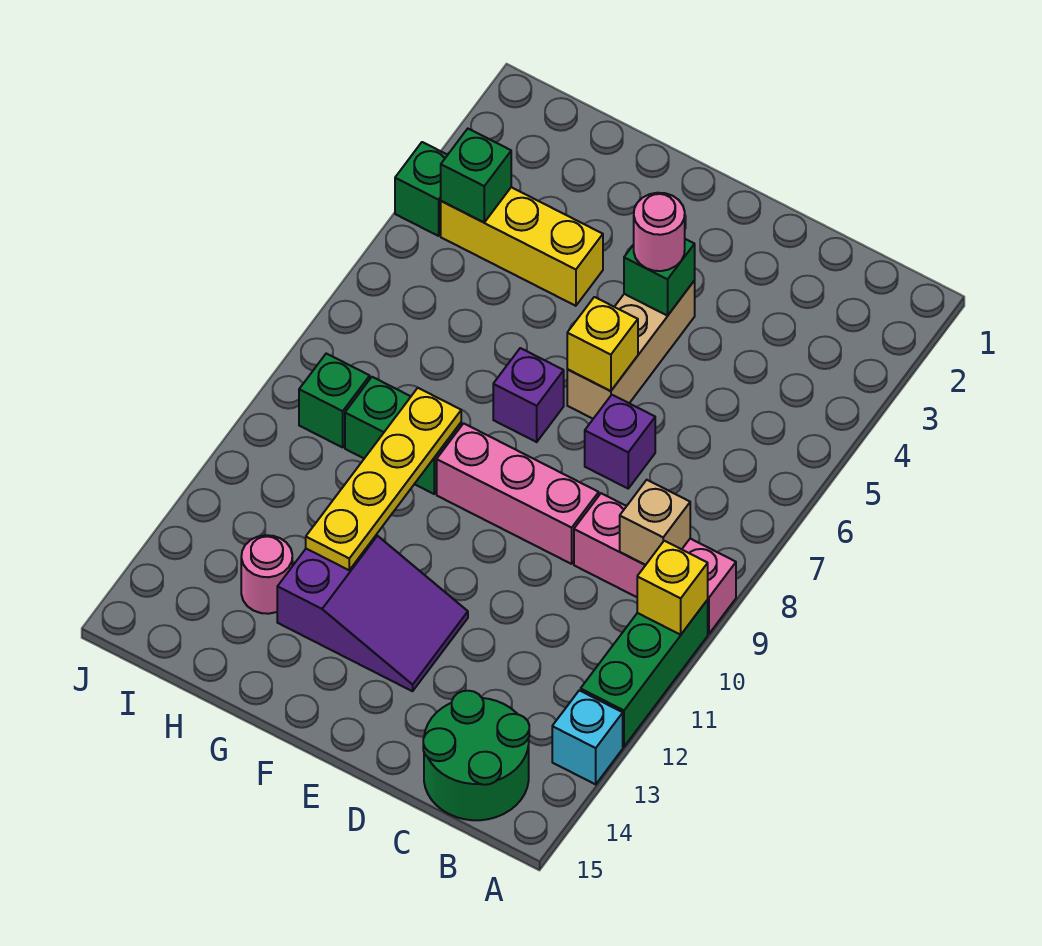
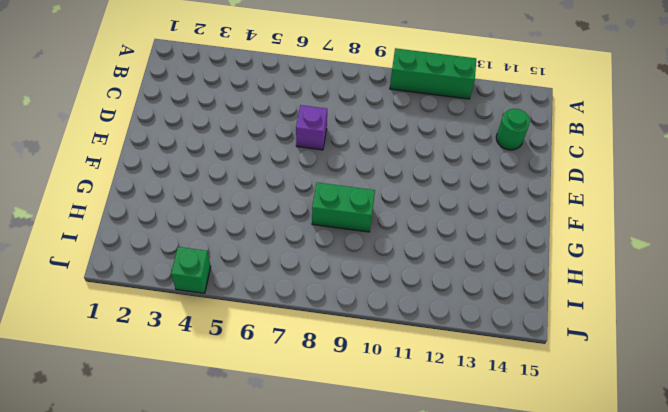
green round brick C14 level 1 -> green round brick B14:C15 level 1
green brick G8:G9 level 1 -> green brick G9:H9 level 1
none -> pink brick A9:C9 level 1
none -> cyan brick A13 level 1
none -> pink brick D9:F9 level 1

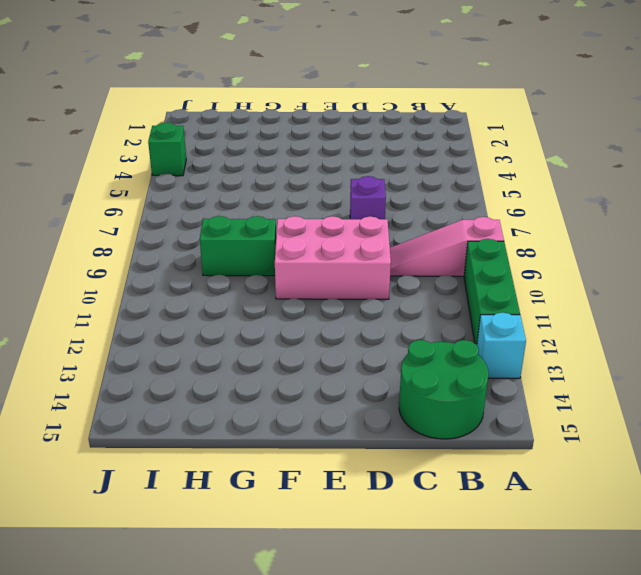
pink slope A9:C9 level 1 top A -> pink brick A9:C9 level 1
pink brick D9:F10 level 1 -> pink brick D9:F9 level 1
none -> tan brick E4:E6 level 1
none -> purple slope E12:G13 level 1 top G
none -> purple brick F7 level 1

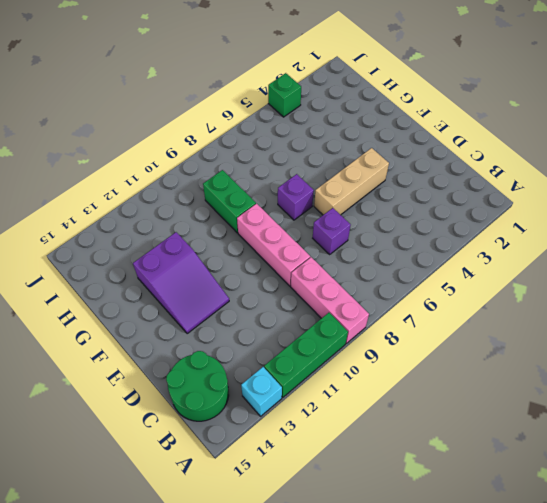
none -> yellow brick G4:I4 level 1
none -> pink round brick H13 level 1
none -> green brick I9 level 1

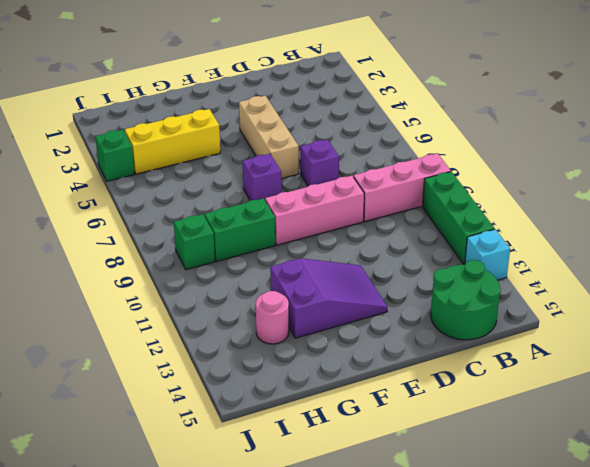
none -> yellow brick A10 level 2
none -> tan brick B9 level 2
none -> green brick E4 level 2

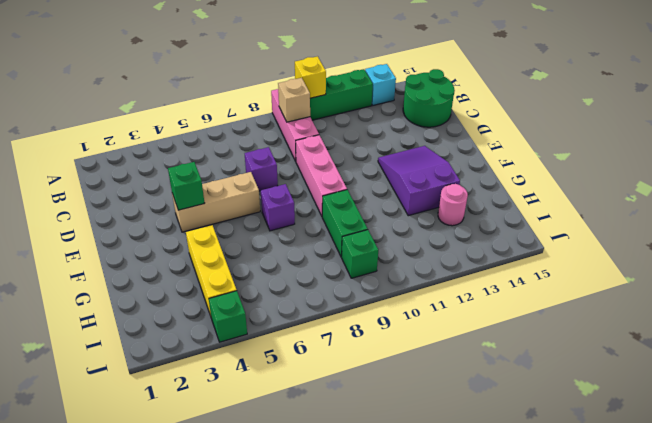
none -> yellow brick E6 level 2
none -> yellow plate G9:G12 level 2
none -> green brick I4 level 2

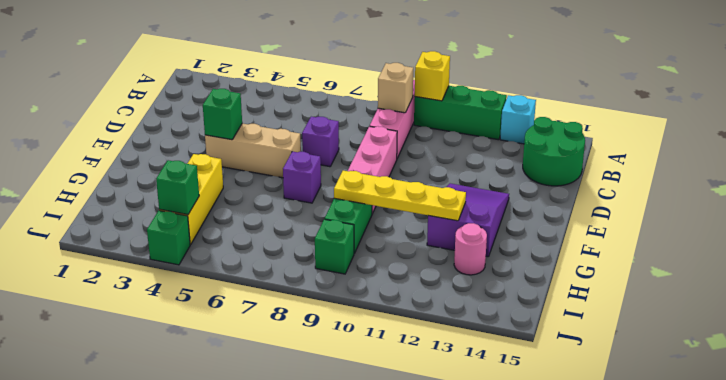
none -> yellow brick E6 level 2
none -> pink round brick E4 level 3

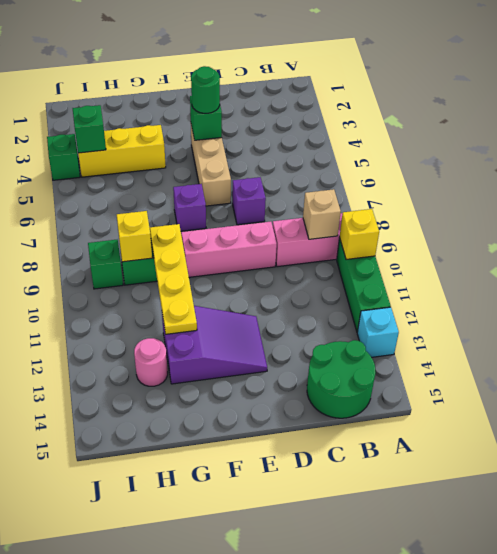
green round brick E4 level 3 -> pink round brick E4 level 3
yellow brick H9 level 2 -> yellow brick E6 level 2

